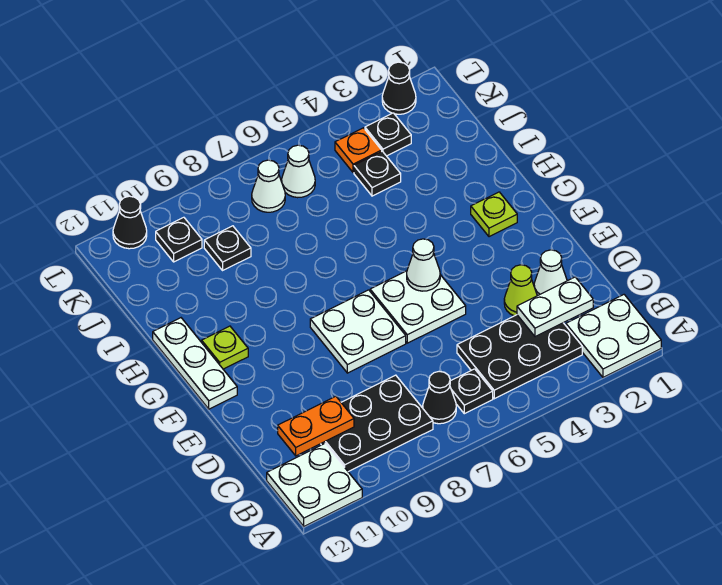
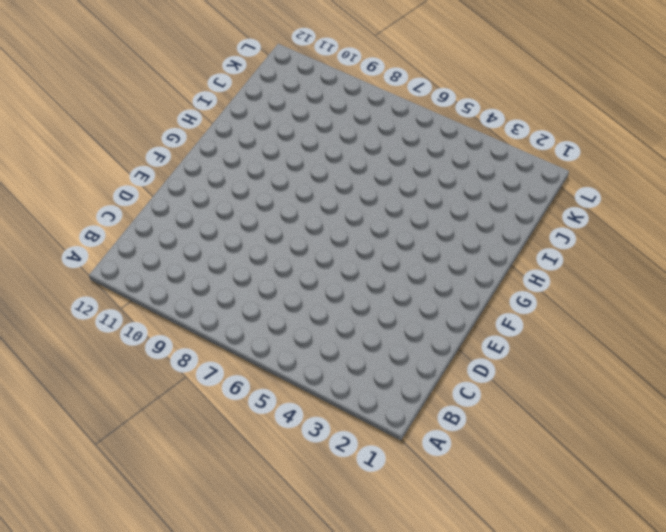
none -> white plate A1:B2 level 1
none -> white plate A11:B12 level 1
none -> black plate B3:C5 level 1

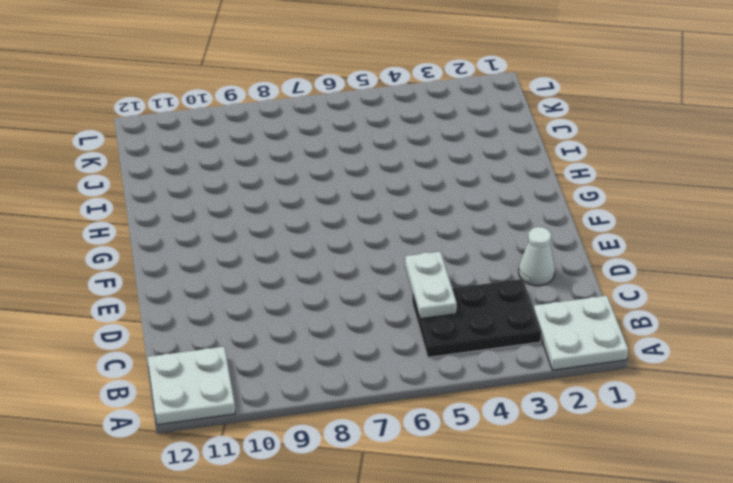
white plate C5:D5 level 2 -> white plate C2:C3 level 2
none -> black plate B6 level 1
none -> black cone B7 level 1
none -> black plate B8:C10 level 1

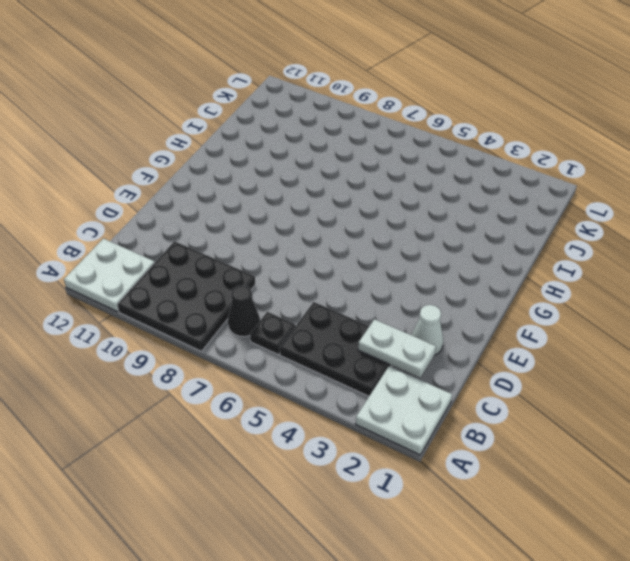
black plate A8:C10 level 1 -> black plate B8:C10 level 1
none -> lime cone D3 level 1
none -> white plate E5:F6 level 1
none -> white plate E7:F8 level 1

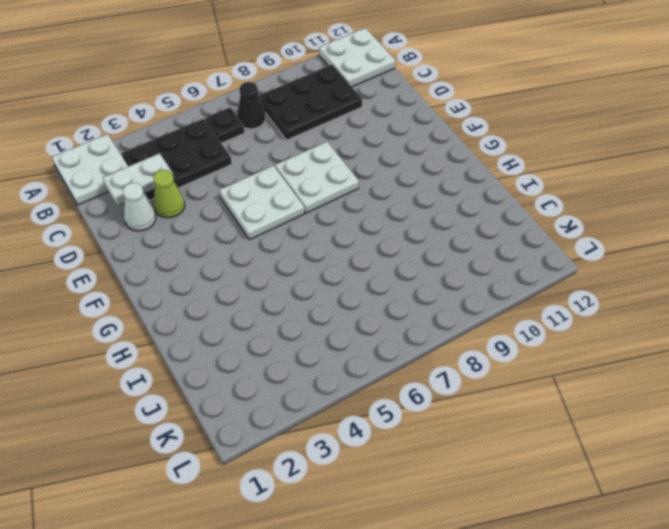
none -> white plate F12:H12 level 1
none -> lime plate G2 level 1
none -> lime plate G11 level 1

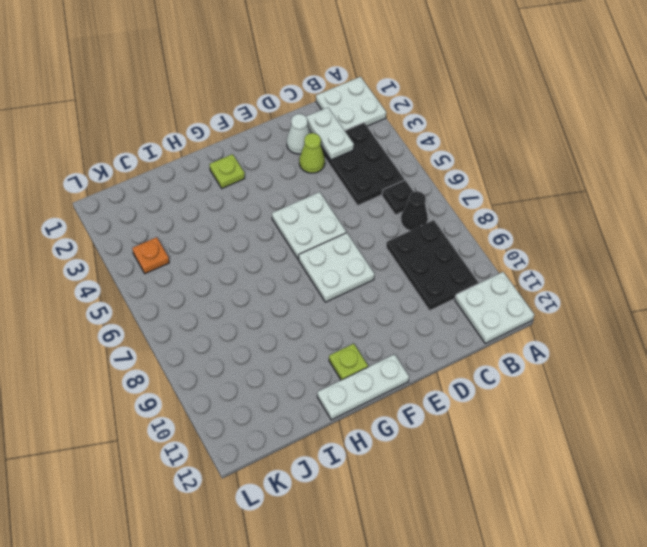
none -> black plate J4 level 1
none -> black plate J9 level 1
none -> black plate K3 level 1

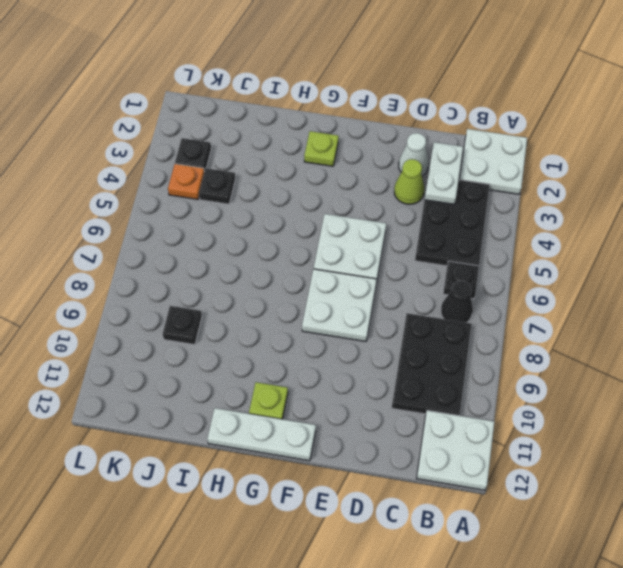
none -> white cone K6 level 1
none -> white cone K7 level 1
none -> black plate K10 level 1

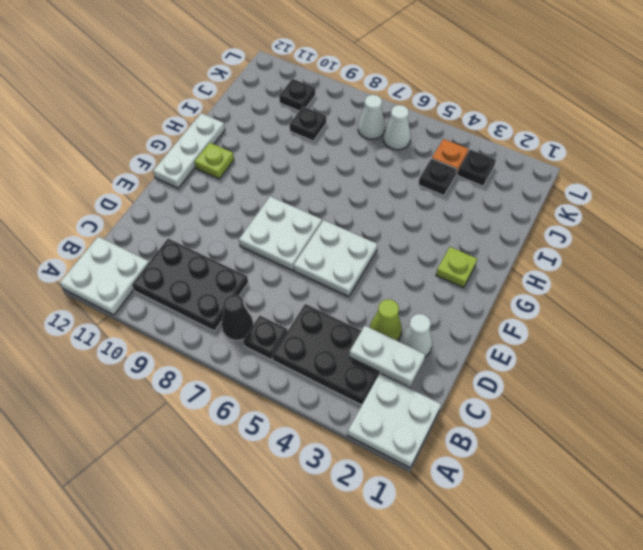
none -> black cone L2 level 1
none -> black cone L11 level 1
none -> orange plate C10:C11 level 2

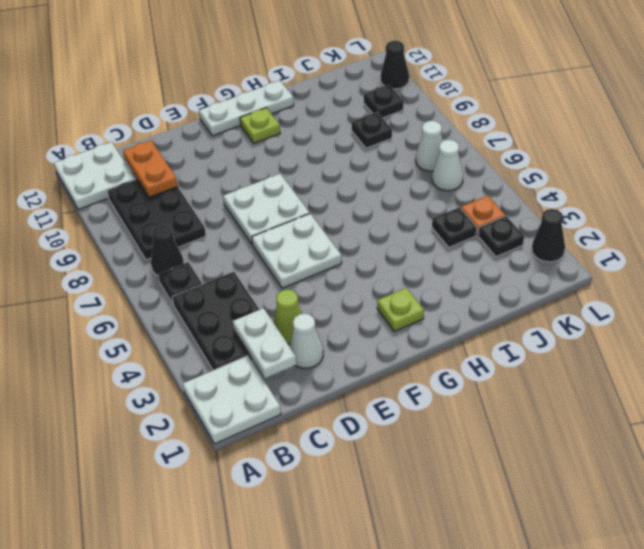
none -> white cone F5 level 2

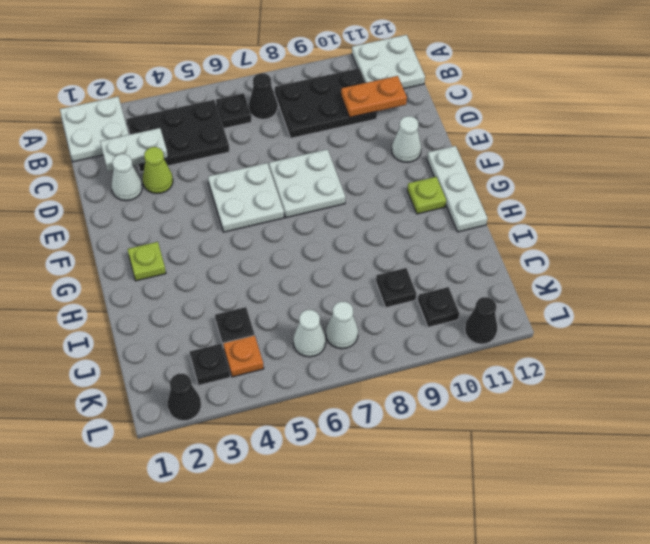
white cone E11 level 1 -> white cone F5 level 2

